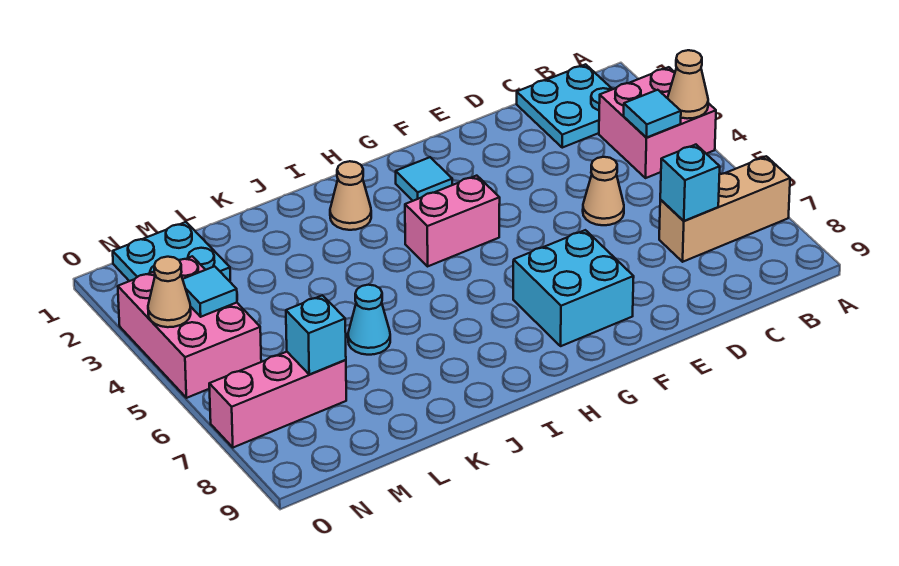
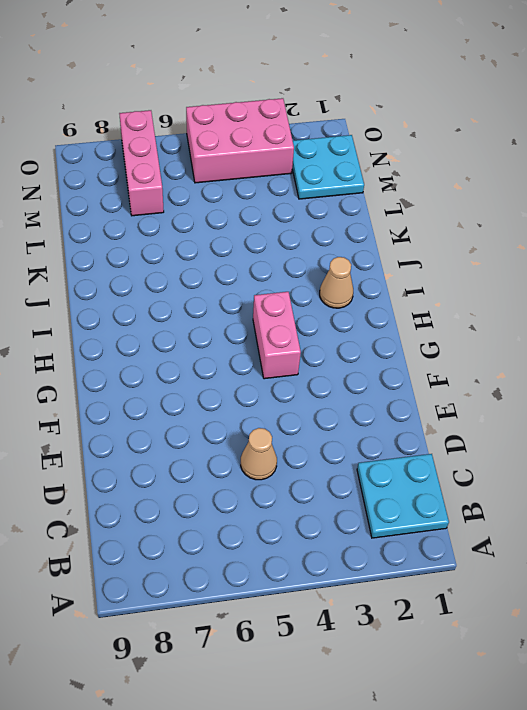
none -> pink brick A3:B4 level 1
none -> tan brick A7:C7 level 1
none -> cyan brick F7:G8 level 1

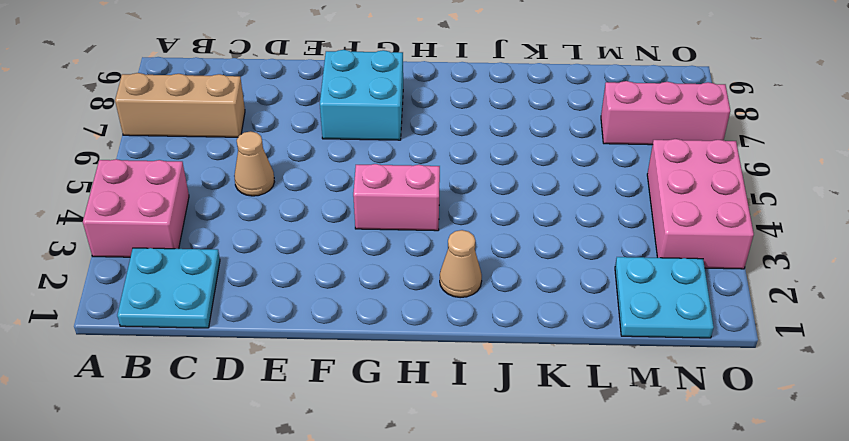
none -> cyan tile G2 level 1
none -> cyan cone K6 level 1
none -> tan cone A4 level 2

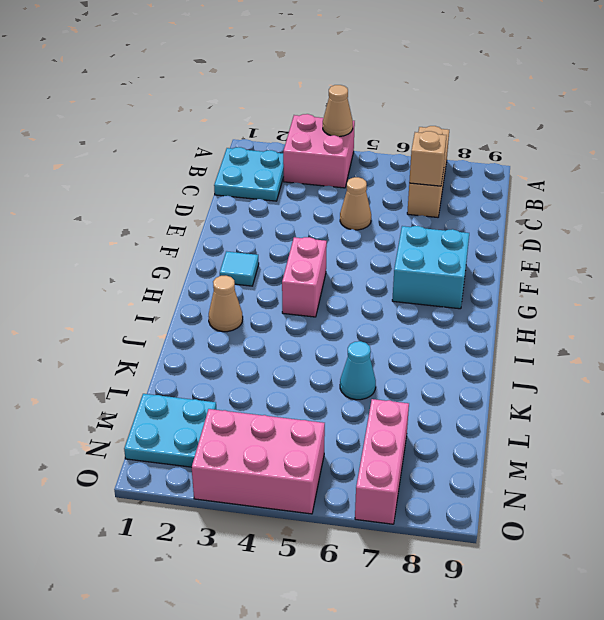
tan brick C7 level 2 -> cyan brick C7 level 2
none -> cyan tile B4 level 2
none -> cyan brick M7 level 2
none -> cyan tile N4 level 2

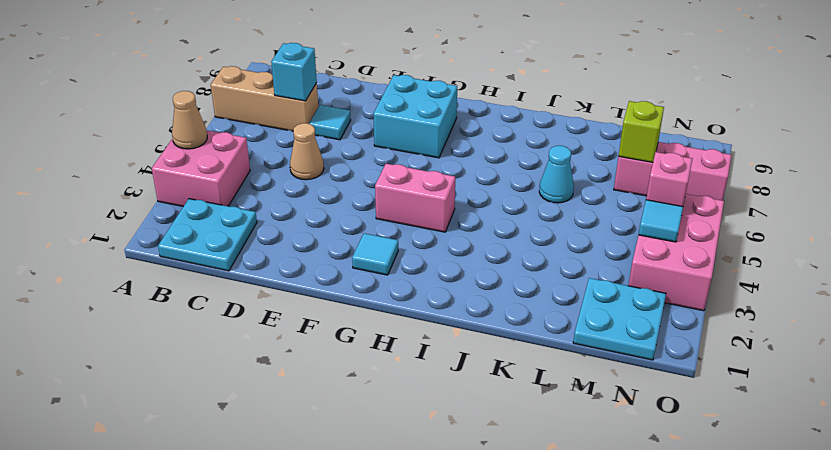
cyan tile D7 level 1 -> cyan tile B4 level 2
lime brick M7 level 2 -> cyan brick M7 level 2
pink brick N5 level 2 -> none
none -> tan cone I2 level 1
none -> tan cone O4 level 2

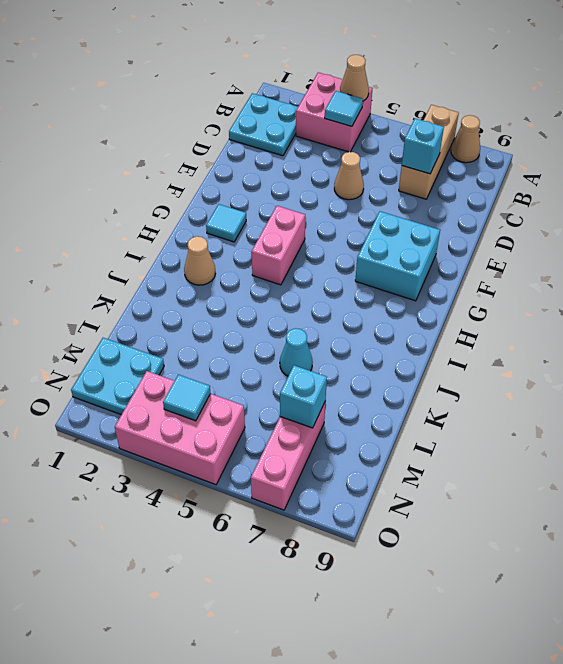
tan cone A8 level 1 -> tan cone O4 level 2

